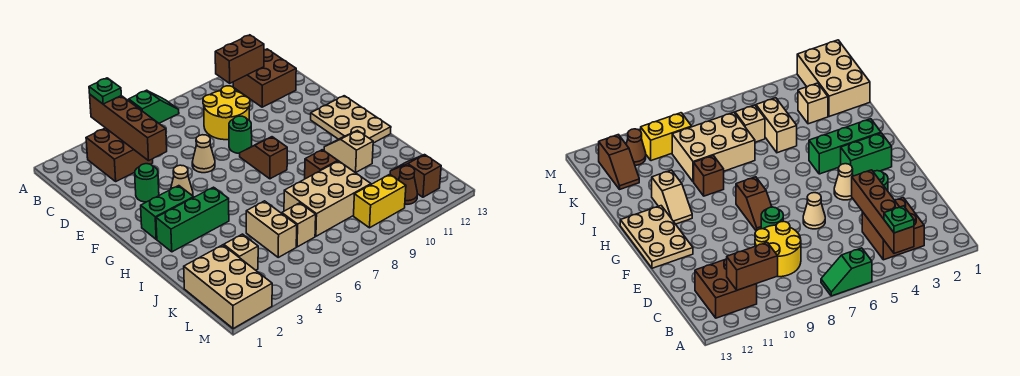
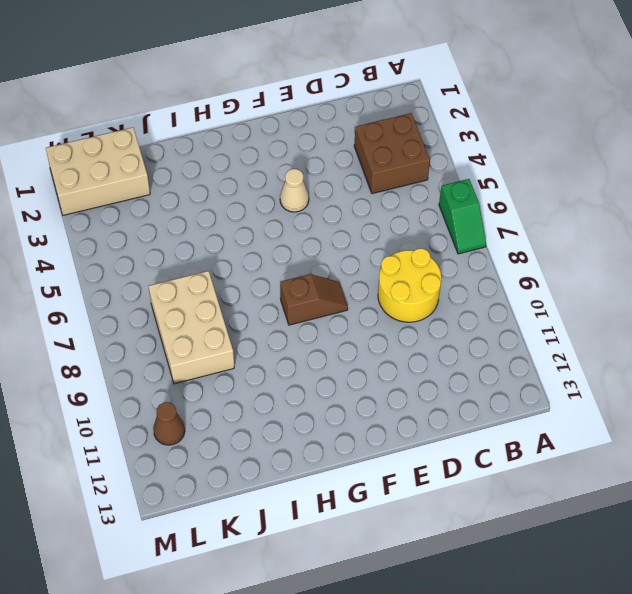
none -> brown brick B11:C12 level 1
none -> green round brick E3 level 1
none -> tan cone E6 level 1

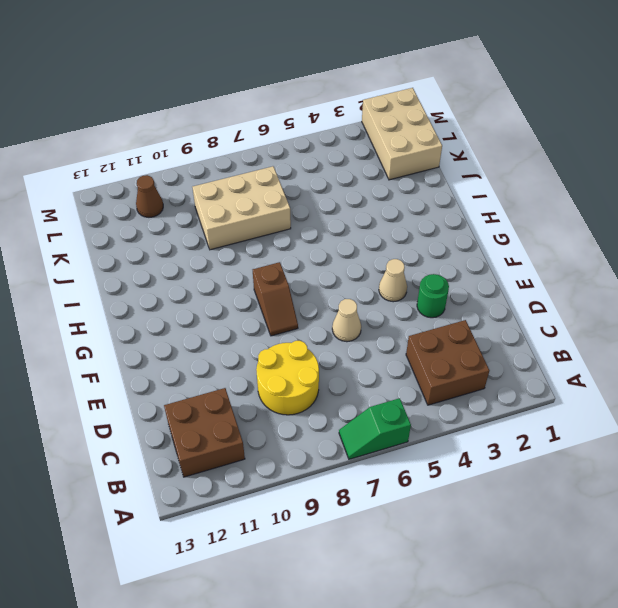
none -> green round brick E8 level 1
none -> tan plate F12:H13 level 1
none -> green brick G2:G3 level 1

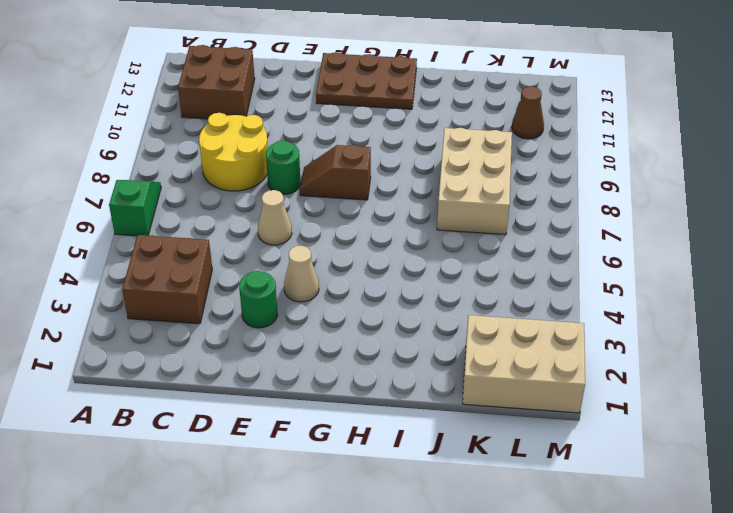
brown plate F12:H13 level 1 -> tan plate F12:H13 level 1
none -> green brick G2:G3 level 1
none -> green brick H2:H4 level 1
none -> tan slope H11:I11 level 1 top I

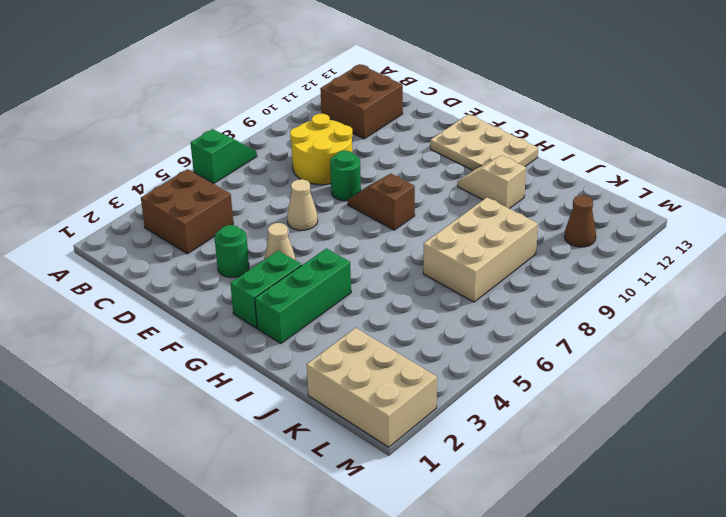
none -> brown brick I9 level 1
none -> tan brick J5:K5 level 1
none -> tan brick K3 level 1

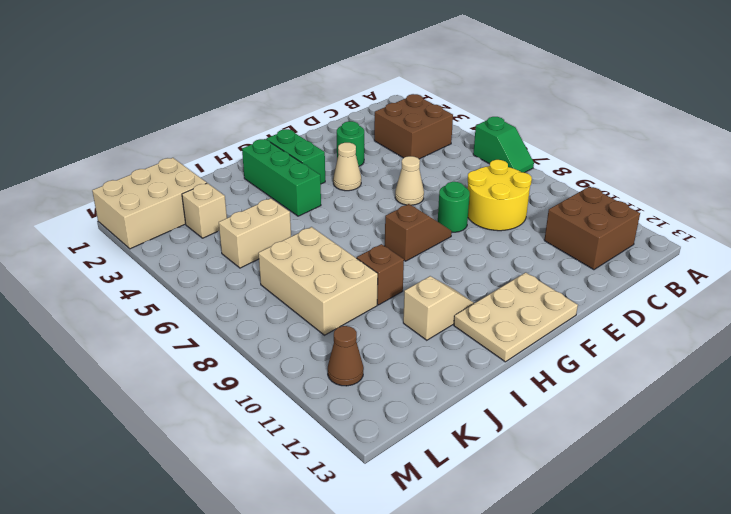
none -> tan brick K6 level 1
none -> brown slope K12:L12 level 1 top L
none -> yellow brick L9:L10 level 1

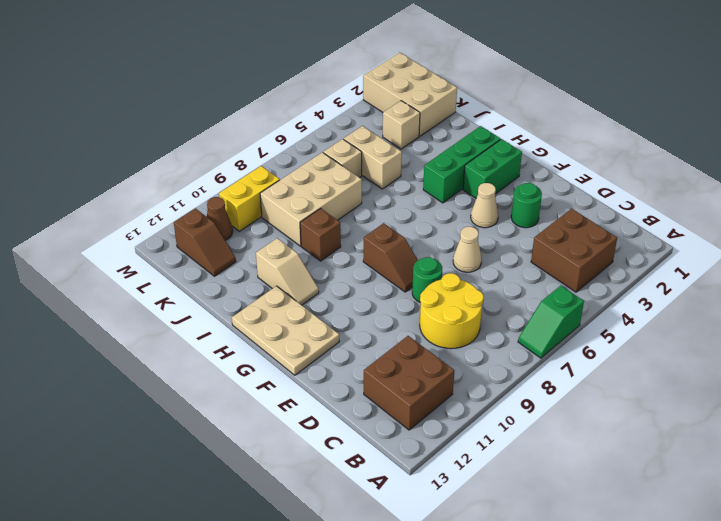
none -> brown brick A4:D4 level 2
none -> brown brick B10:B11 level 2
none -> green plate A4 level 3

